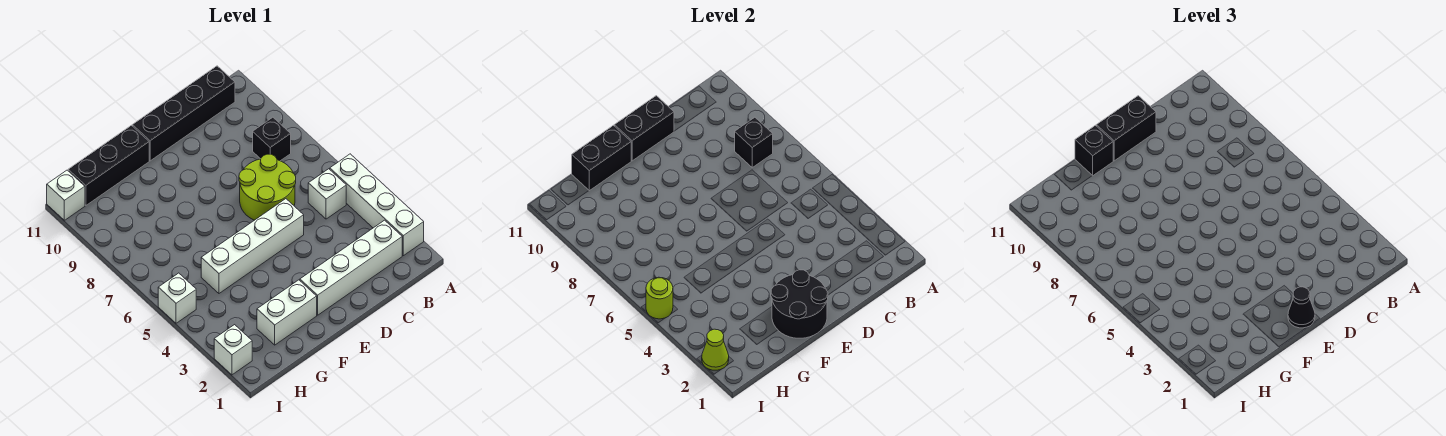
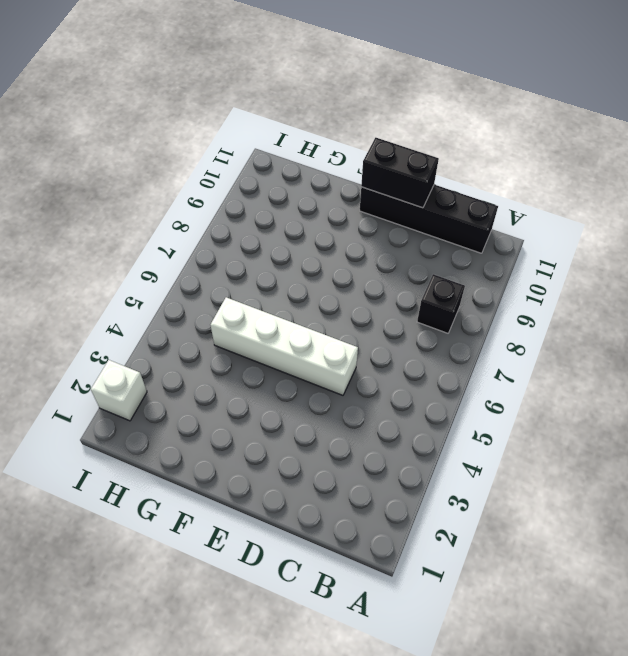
none -> white brick A2:A5 level 1
none -> white brick B2:E2 level 1
none -> white brick B5 level 1

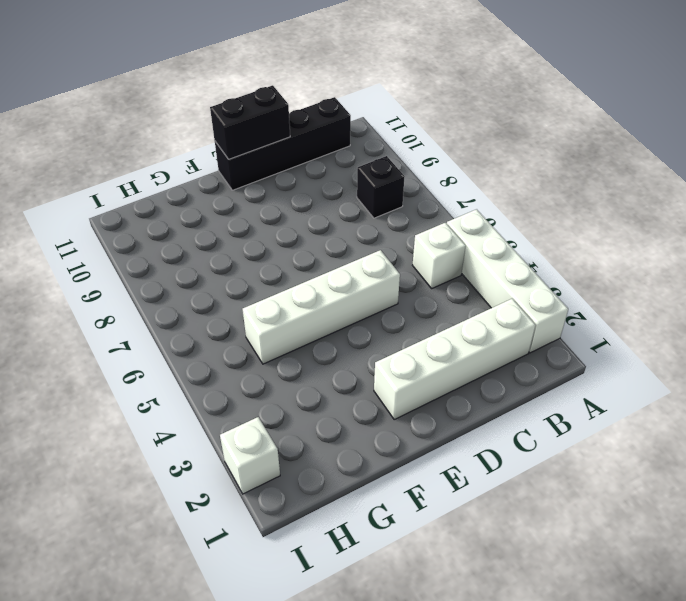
none -> lime round brick C6:D7 level 1
none -> white brick F2:G2 level 1
none -> black brick F11:H11 level 1

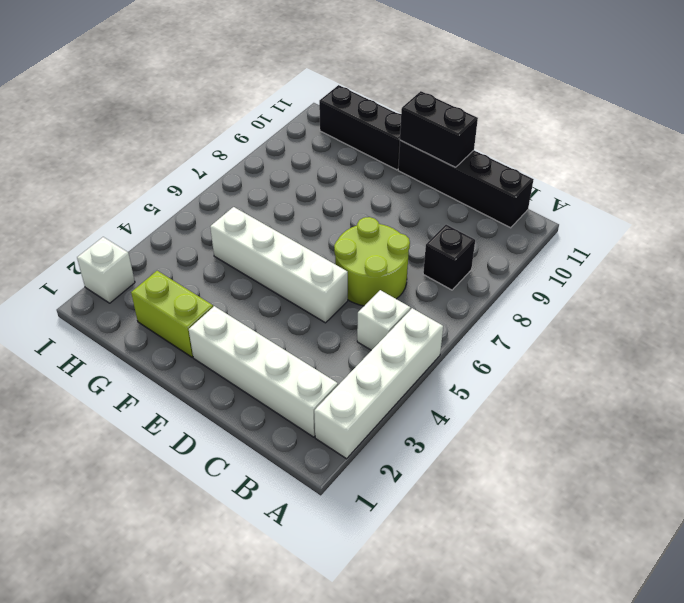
lime brick F2:G2 level 1 -> white brick F2:G2 level 1
none -> white brick I5 level 1
none -> white brick I11 level 1
none -> black brick B8 level 2

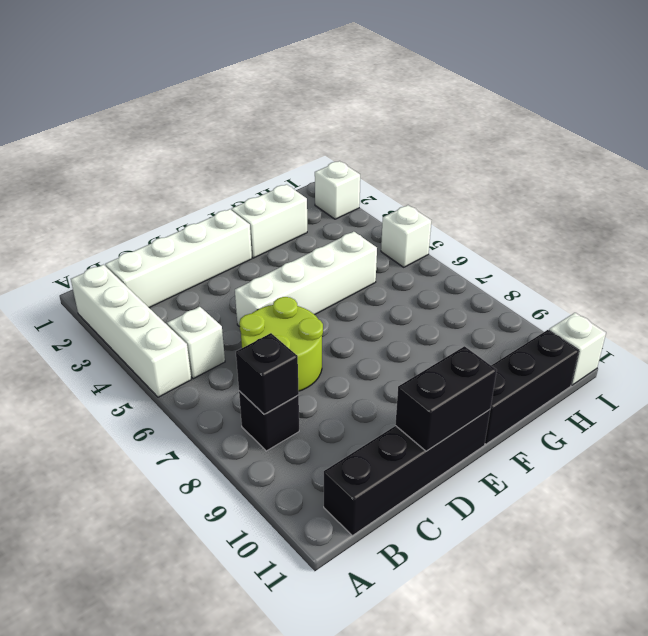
none -> black round brick E1:F2 level 2
none -> black brick F11:G11 level 2
none -> lime cone I2 level 2

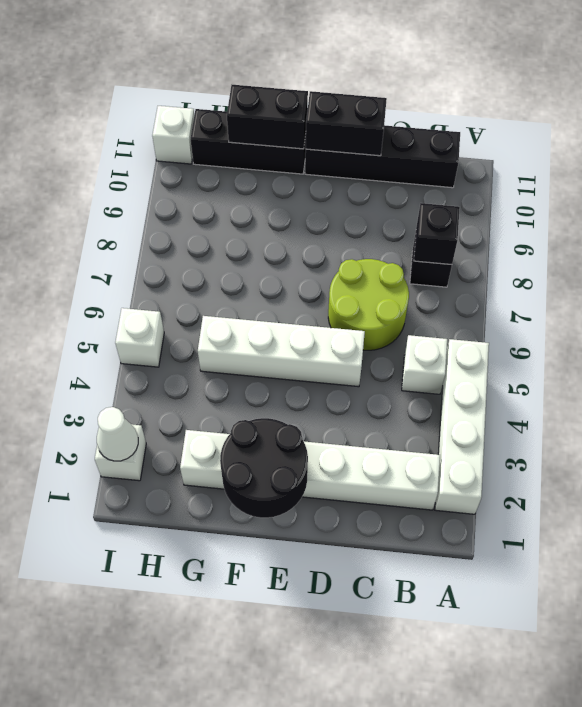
white cone I2 level 2 -> lime cone I2 level 2
none -> lime round brick I5 level 2
none -> black brick D11:E11 level 3
none -> black cone E1 level 3

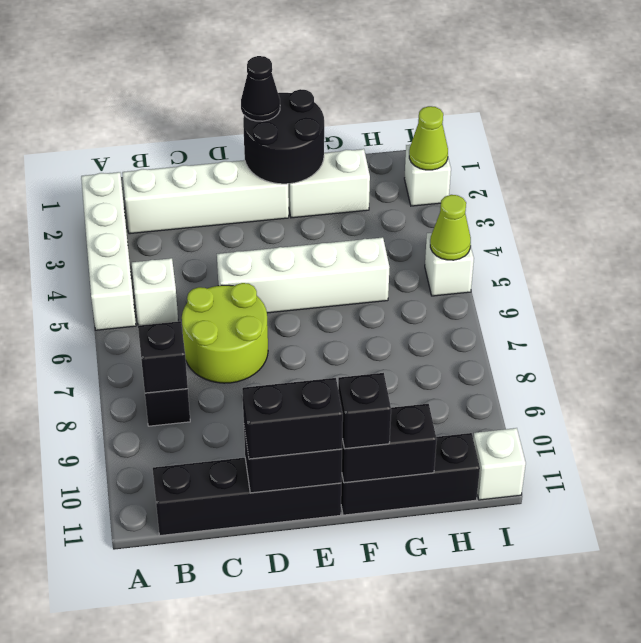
lime cone I5 level 2 -> lime round brick I5 level 2

